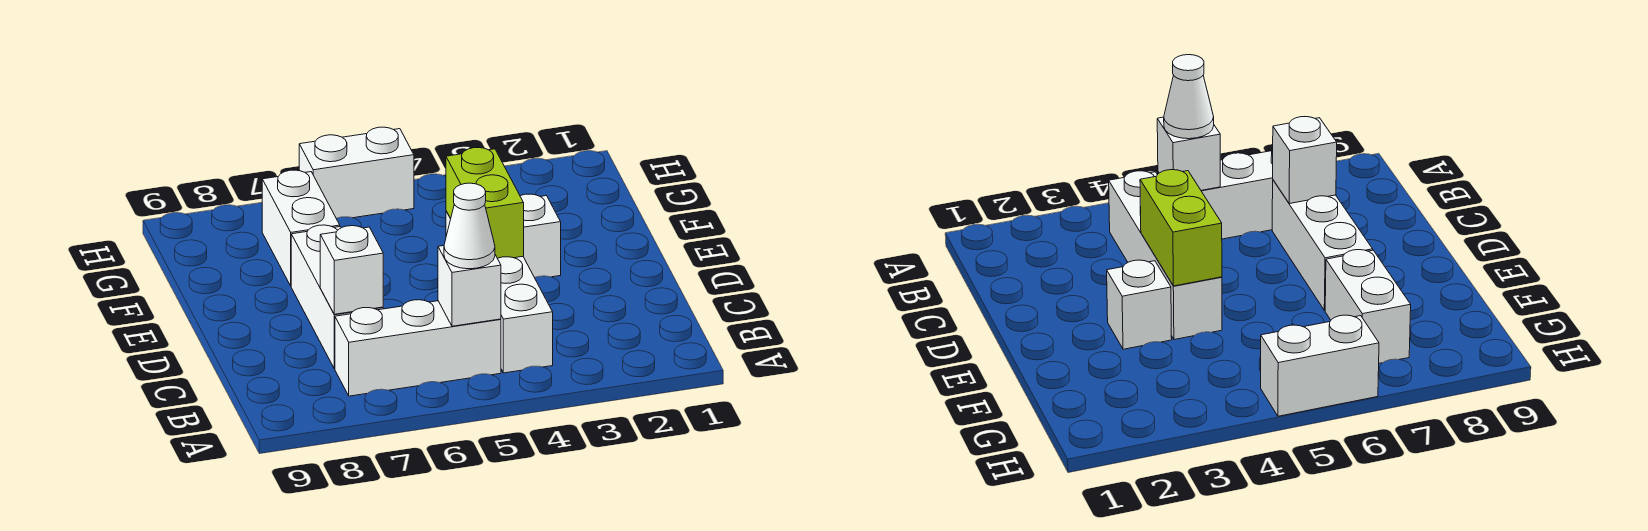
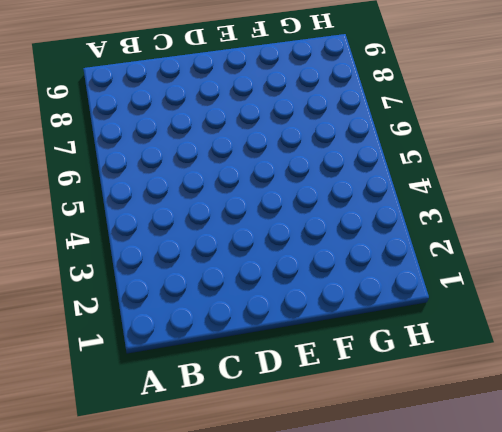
none -> white brick B4:E4 level 1
none -> white brick B5:B7 level 1

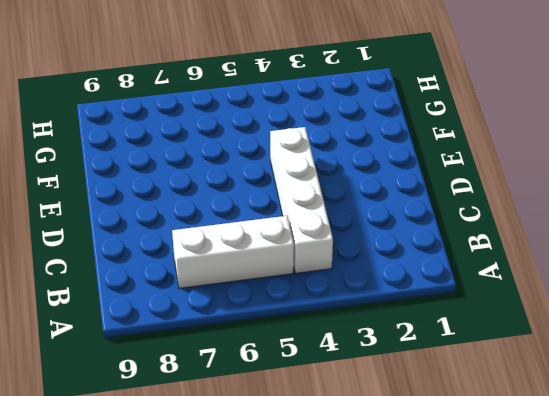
none -> white brick C7:E7 level 1
none -> white brick E3 level 1

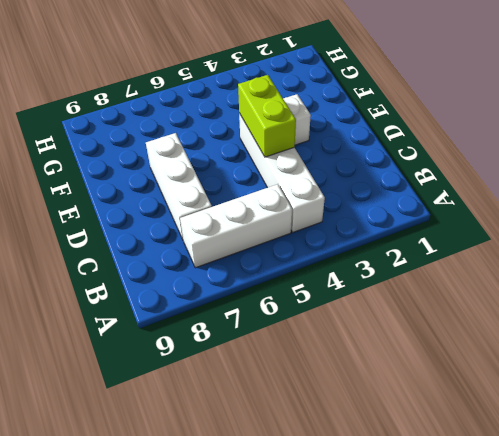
none -> white brick F7:G7 level 1
none -> white brick H5:H6 level 1

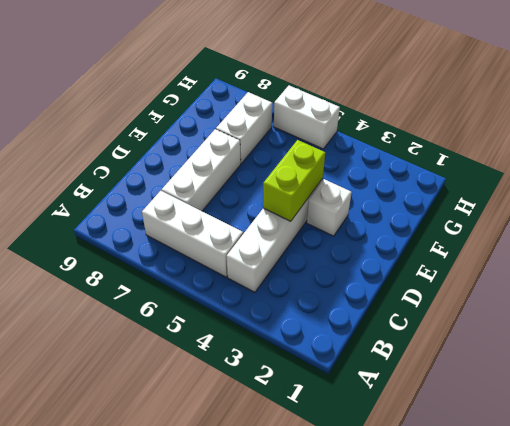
none -> white brick B5 level 2
none -> white brick C7 level 2

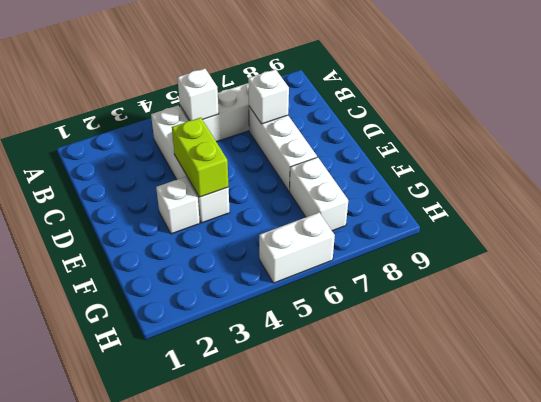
none -> white cone B5 level 3

